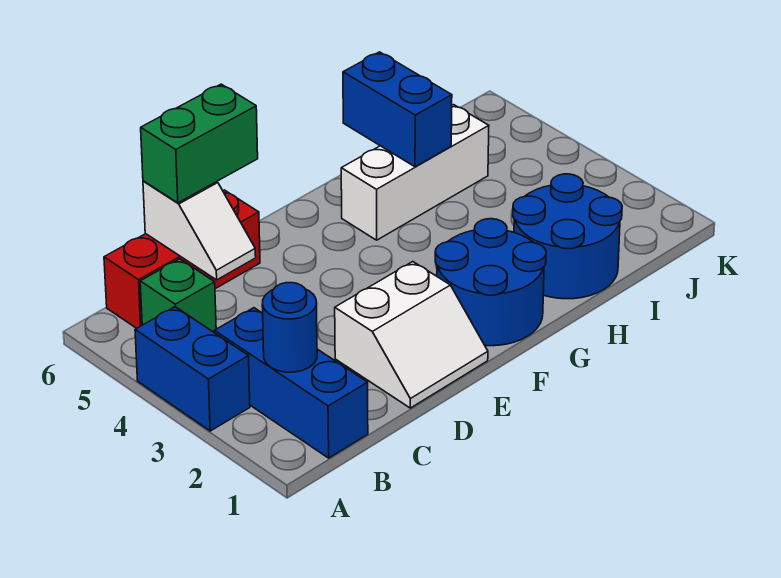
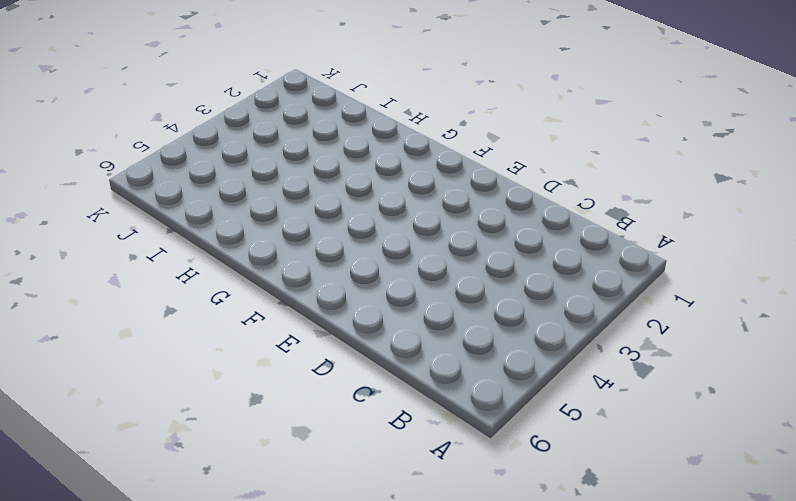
none -> blue brick A3:A4 level 1
none -> blue brick B1:B3 level 1
none -> green brick B5 level 1

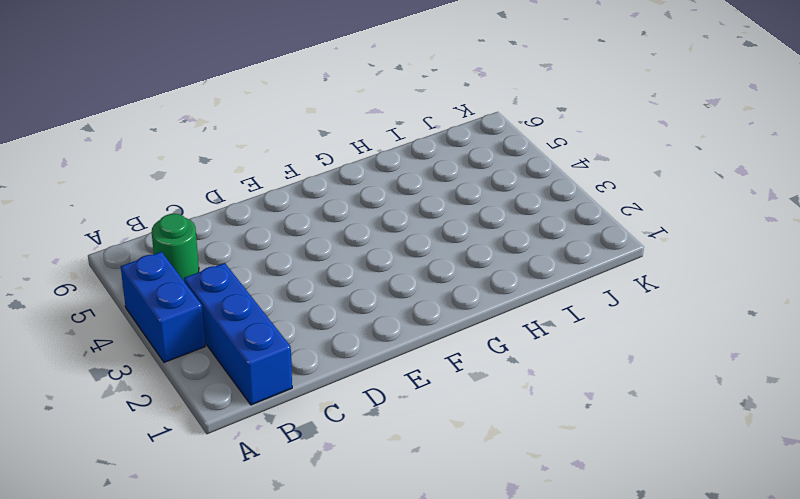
green round brick B5 level 1 -> green brick B5 level 1
none -> red brick B6:D6 level 1
none -> white slope D1:E2 level 1 top 2
none -> blue round brick F1:G2 level 1

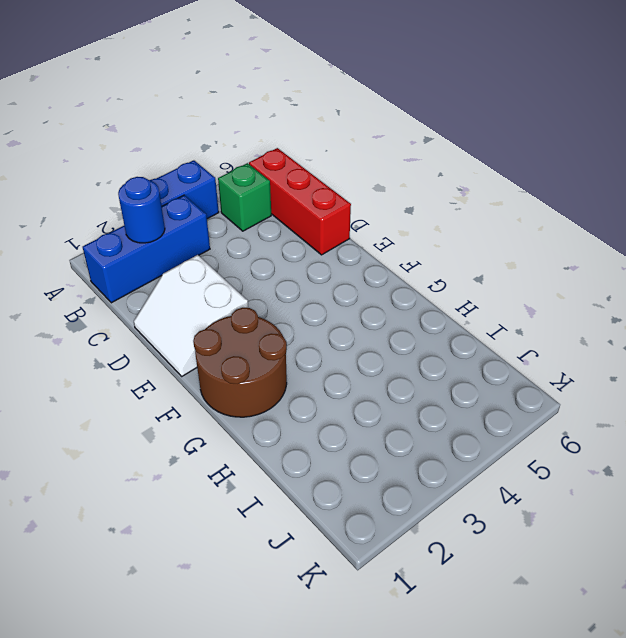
brown round brick F1:G2 level 1 -> blue round brick F1:G2 level 1
none -> white brick G5:I5 level 1
none -> blue round brick H1:I2 level 1
none -> white slope C5:C6 level 2 top 6

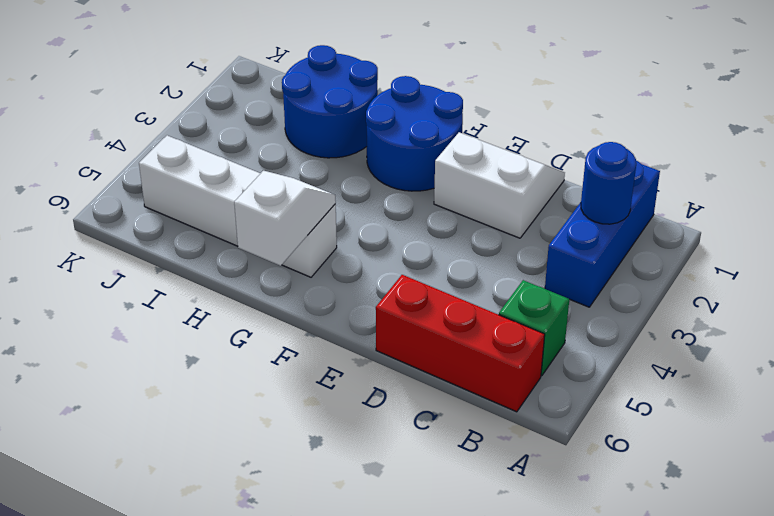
white brick G5:J5 level 1 -> white brick G5:I5 level 1
white slope G5:G6 level 2 top 6 -> white slope C5:C6 level 2 top 6
none -> blue brick A3:A4 level 1
none -> blue brick H5:H6 level 2
none -> green brick C6:D6 level 3

